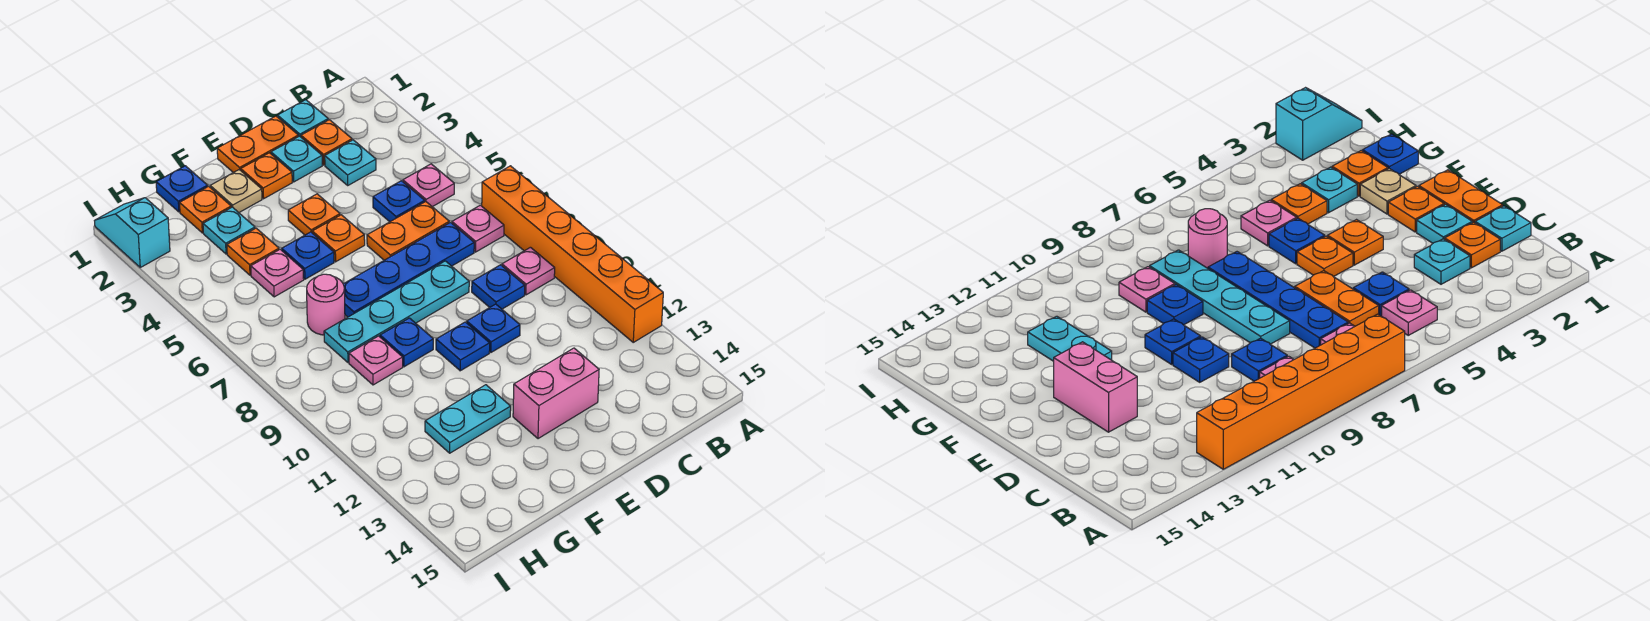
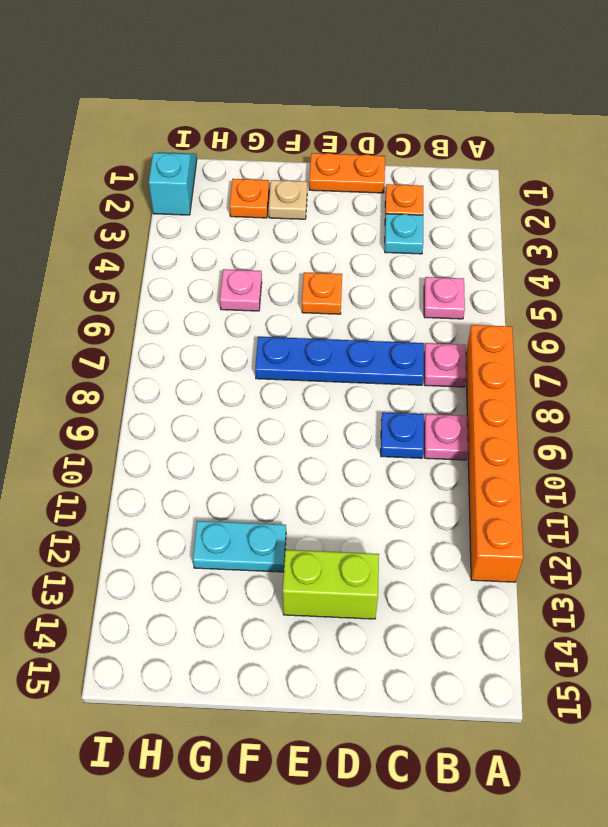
lime brick D13:E13 level 1 -> pink brick D13:E13 level 1
none -> cyan plate C1 level 1
none -> blue plate C5 level 1
none -> orange plate C6:D6 level 1
none -> cyan plate D2 level 1

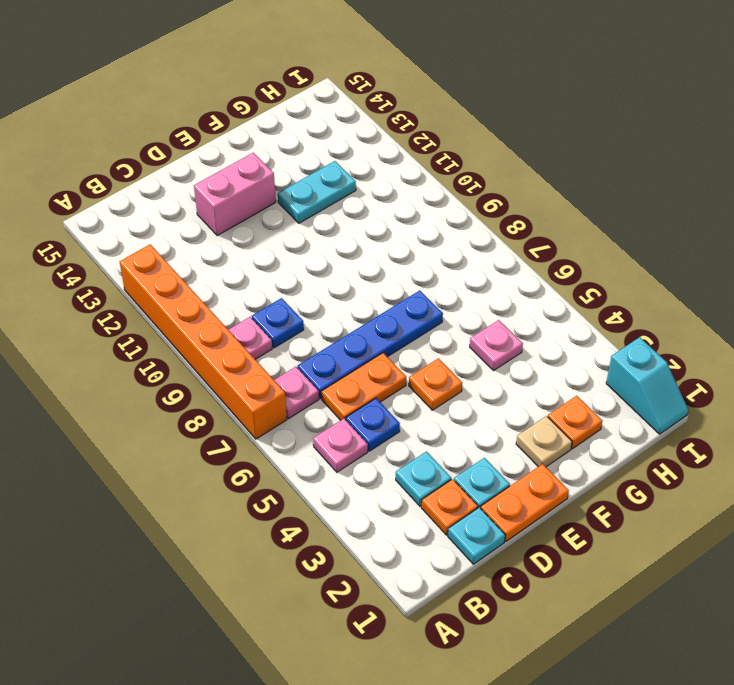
none -> cyan plate D8:G8 level 1
none -> blue plate D10 level 1
none -> orange plate E2 level 1
none -> orange plate E4 level 1

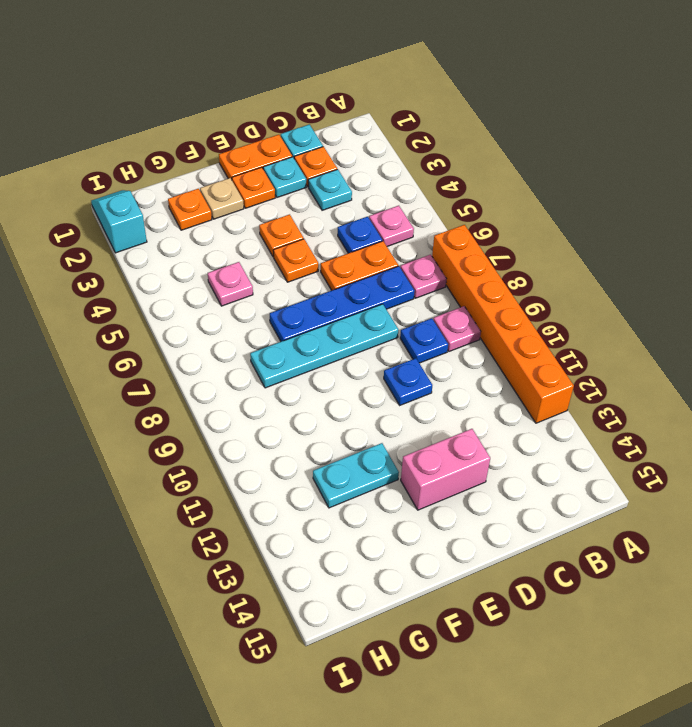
none -> blue plate E10 level 1
none -> blue plate F5 level 1
none -> blue plate F9 level 1
none -> blue plate G1 level 1

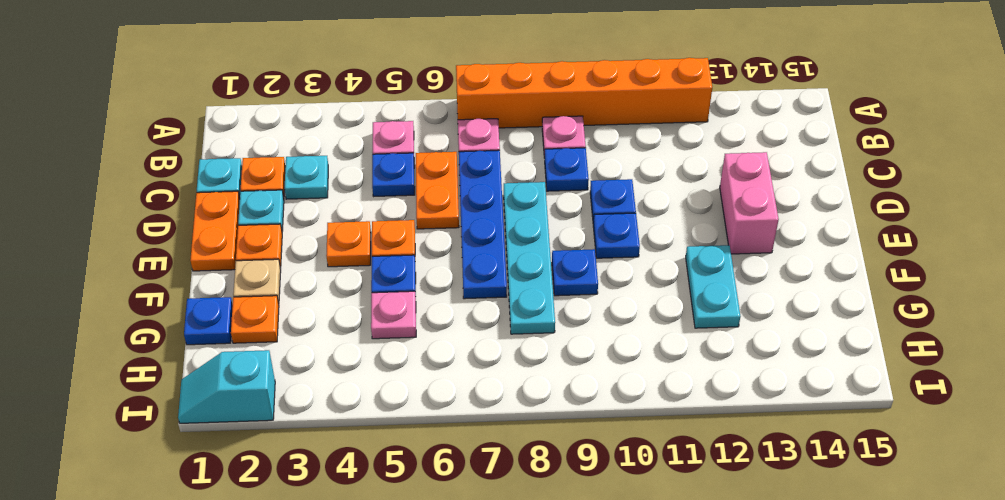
none -> cyan plate G3 level 1
none -> orange plate G4 level 1
none -> pink round brick G7 level 1
none -> pink plate G9 level 1

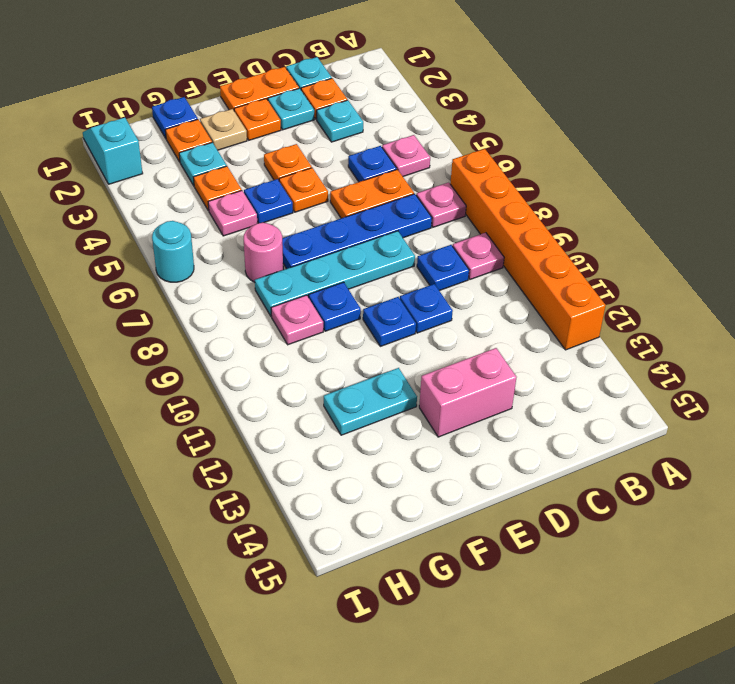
cyan round brick I6 level 1 -> none

